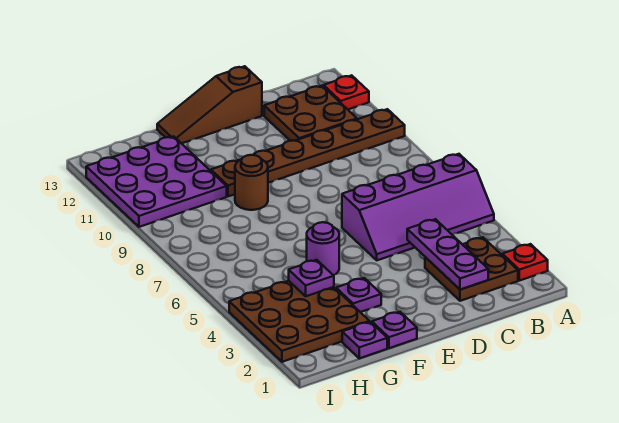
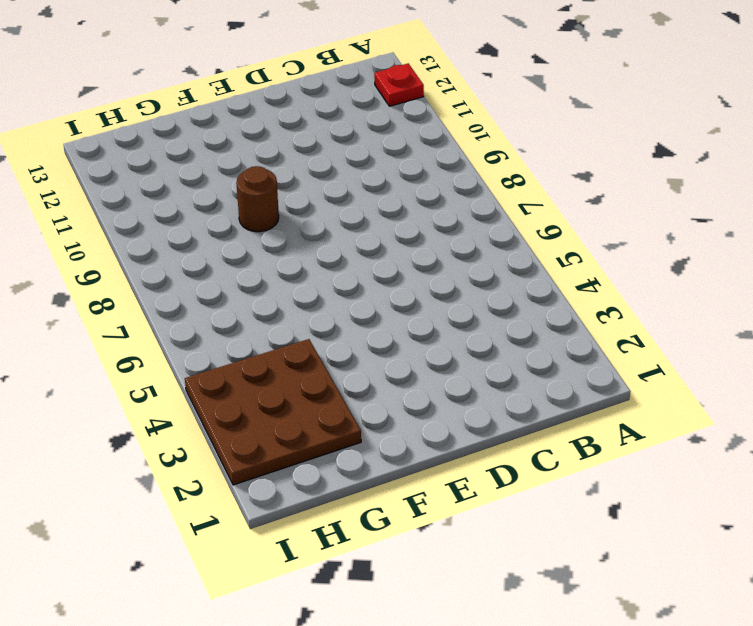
none -> red plate A2 level 1
none -> purple slope A5:D6 level 1 top 6
none -> brown plate A10:F10 level 1

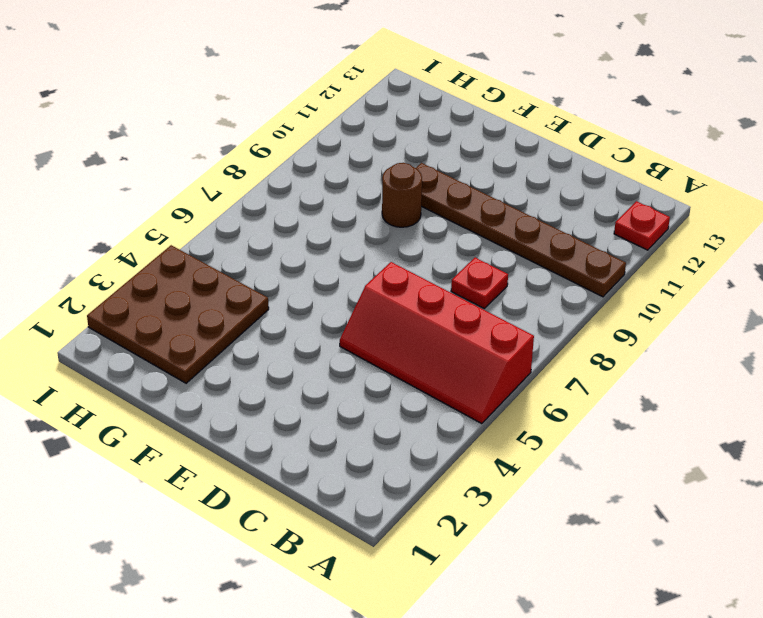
red slope A5:D6 level 1 top 6 -> purple slope A5:D6 level 1 top 6
red plate C8 level 1 -> red plate A2 level 1
none -> brown plate B2:C3 level 1
none -> brown plate B11:C12 level 1
none -> brown slope D13:F13 level 1 top D

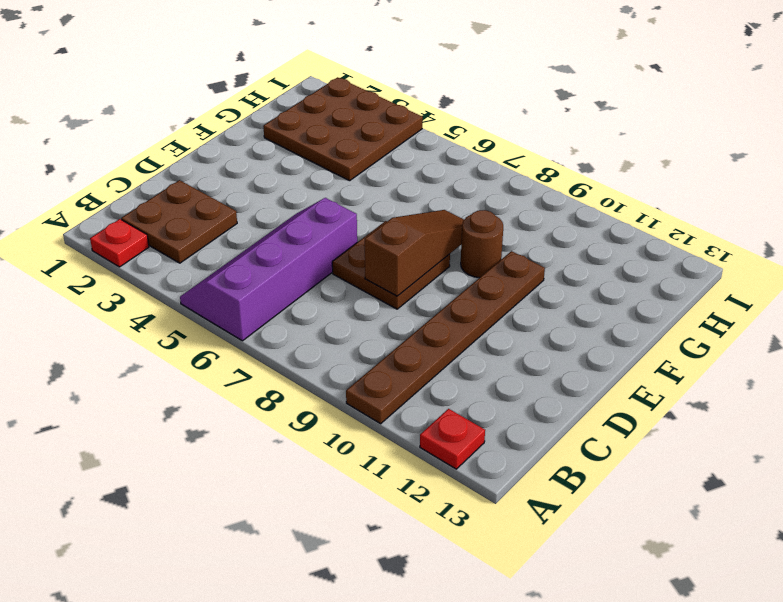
brown plate D7:E8 level 1 -> brown plate B11:C12 level 1
brown slope D8:F8 level 2 top D -> brown slope D13:F13 level 1 top D
none -> purple plate F1 level 1
none -> purple plate F3 level 1
none -> purple round brick F5 level 1

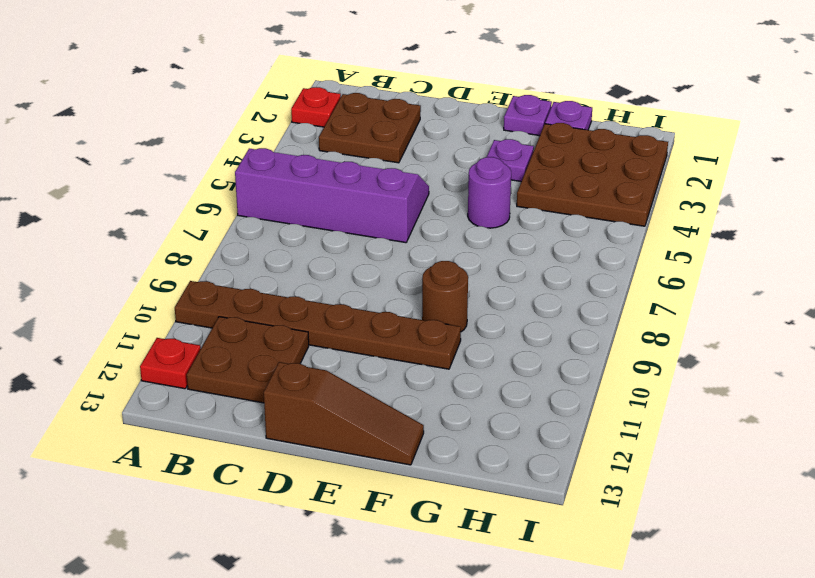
none -> purple plate G10:I12 level 1
none -> purple plate C2:C4 level 2
none -> purple plate G4 level 2

